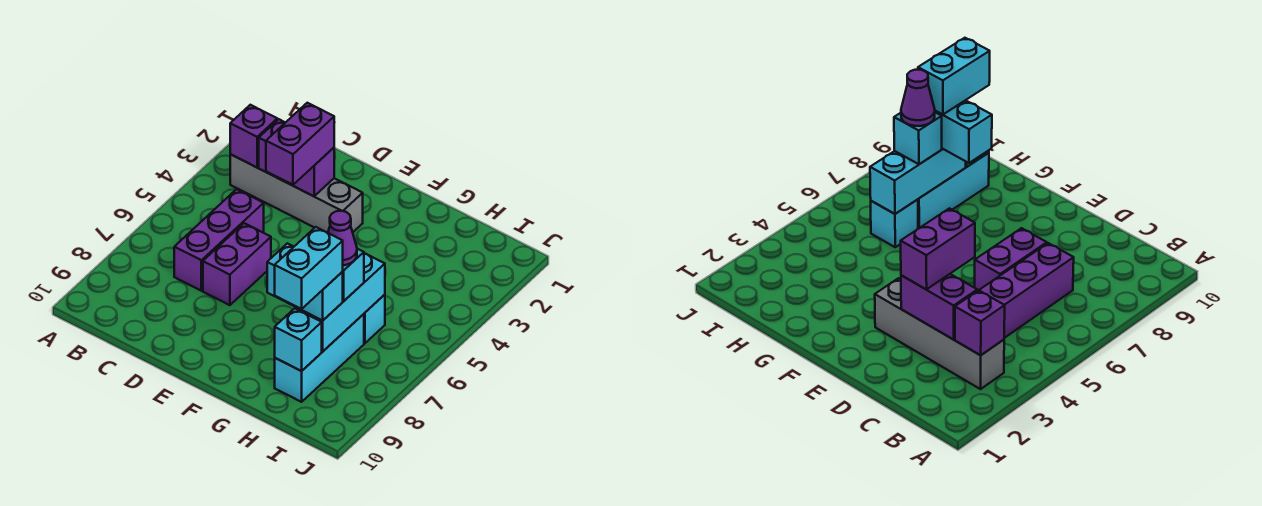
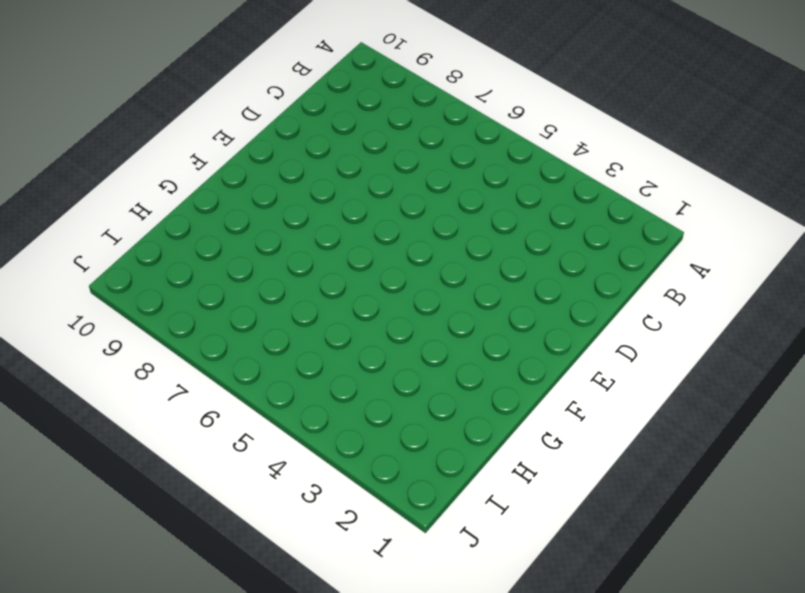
none -> grey brick B3:E3 level 1
none -> purple brick C5:C7 level 1
none -> purple brick D6:D7 level 1

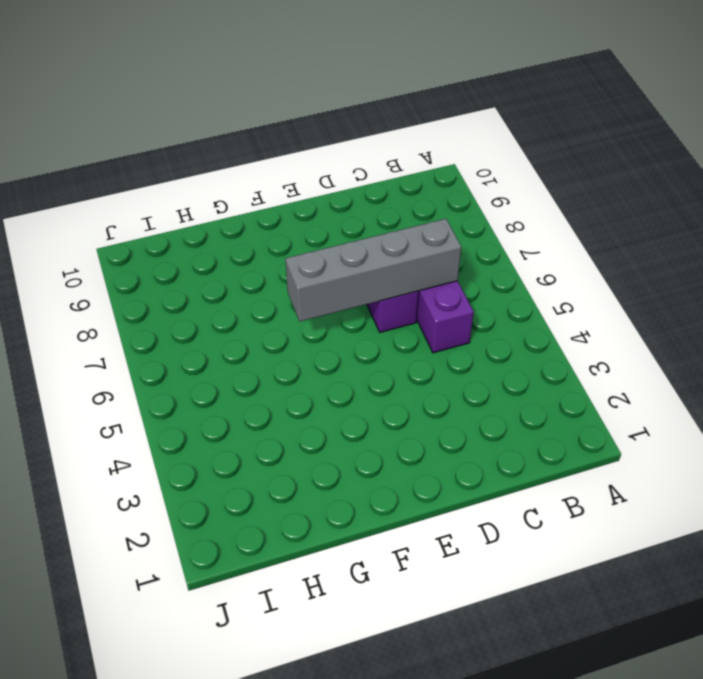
grey brick C6:F6 level 2 -> grey brick B3:E3 level 1
none -> cyan brick H6 level 1
none -> cyan brick H7:H9 level 1
none -> purple brick B3 level 2

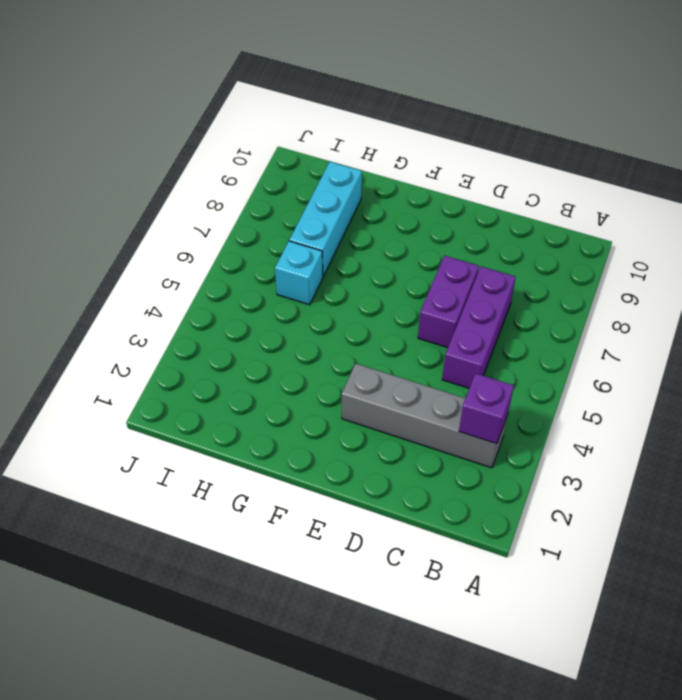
none -> purple brick C3:D3 level 2
none -> cyan brick H6:H8 level 2
none -> cyan brick H9 level 2

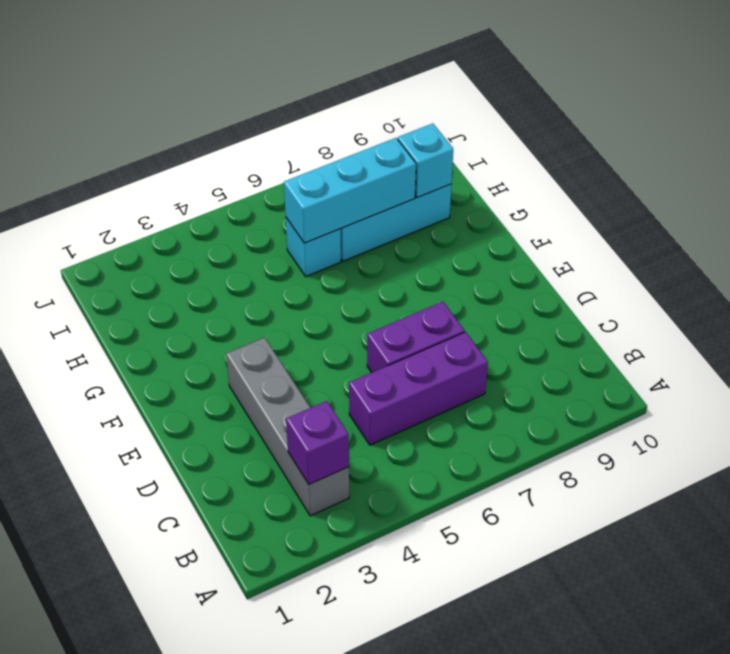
none -> purple brick C3:D3 level 2
none -> purple brick D3:D4 level 3
none -> cyan brick G8:H8 level 3

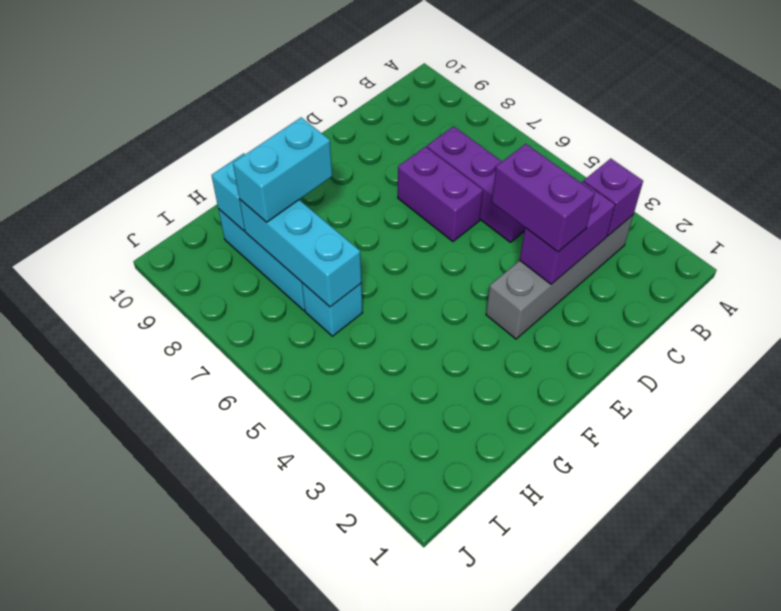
none -> cyan brick H7 level 3
none -> purple cone H7 level 4
none -> cyan brick H8:H9 level 4

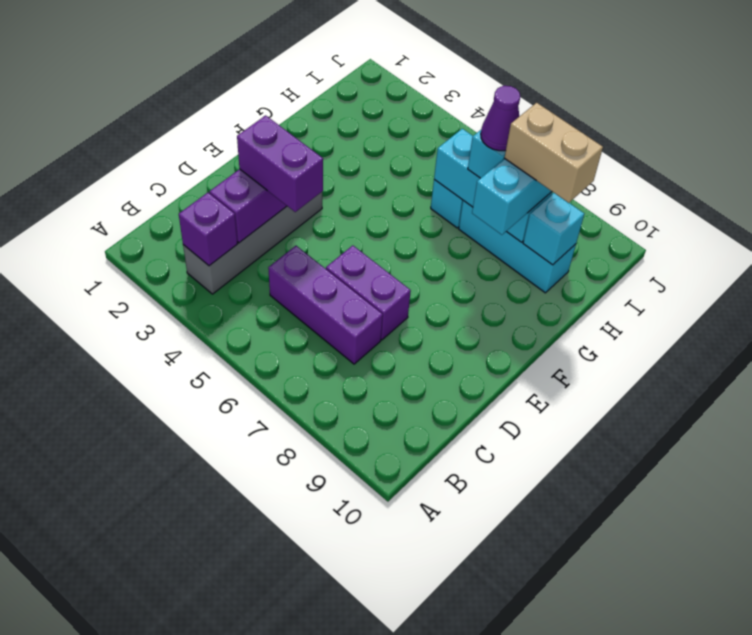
tan brick H8:H9 level 4 -> cyan brick H8:H9 level 4

